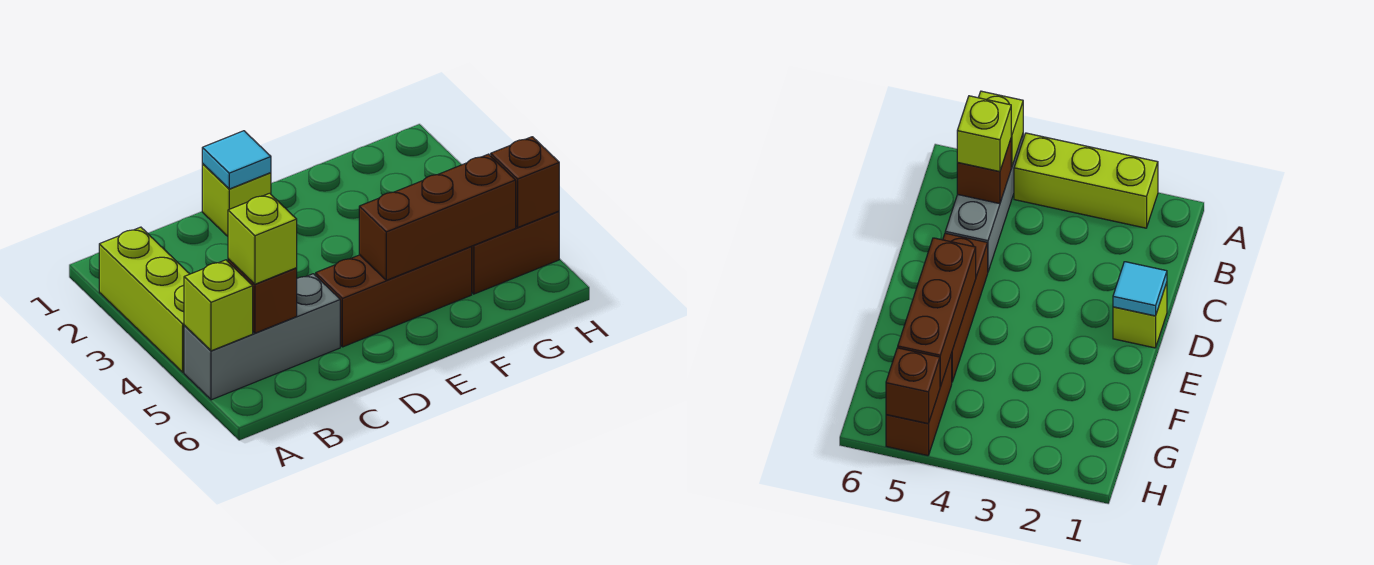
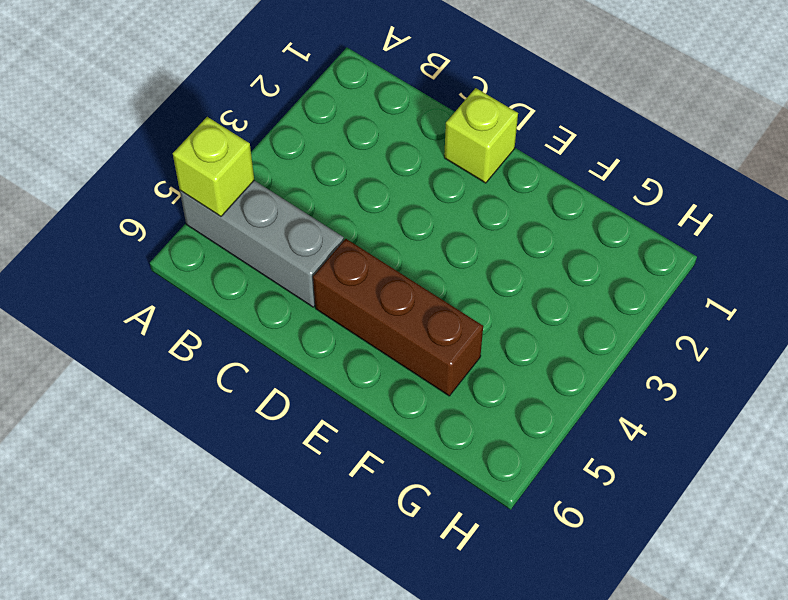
none -> lime brick A2:A4 level 1
none -> brown brick G5:H5 level 1

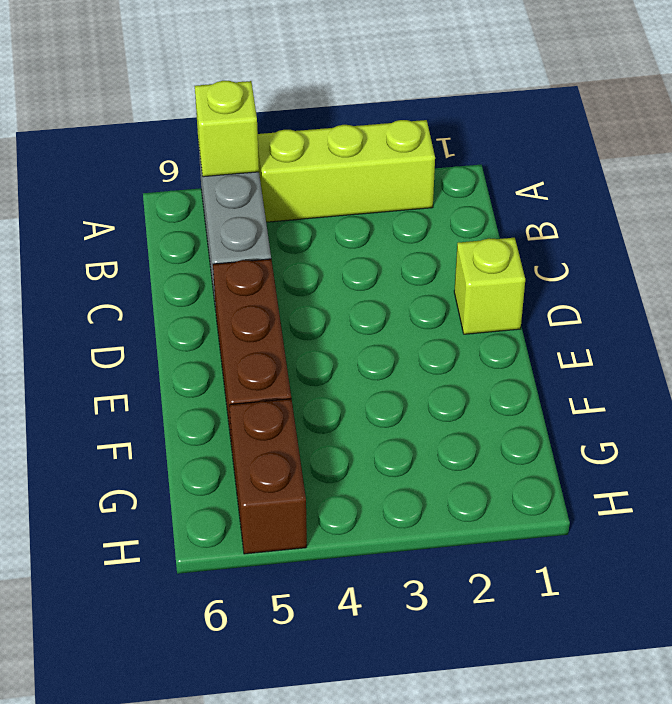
none -> brown brick B5 level 2
none -> cyan tile D1 level 2

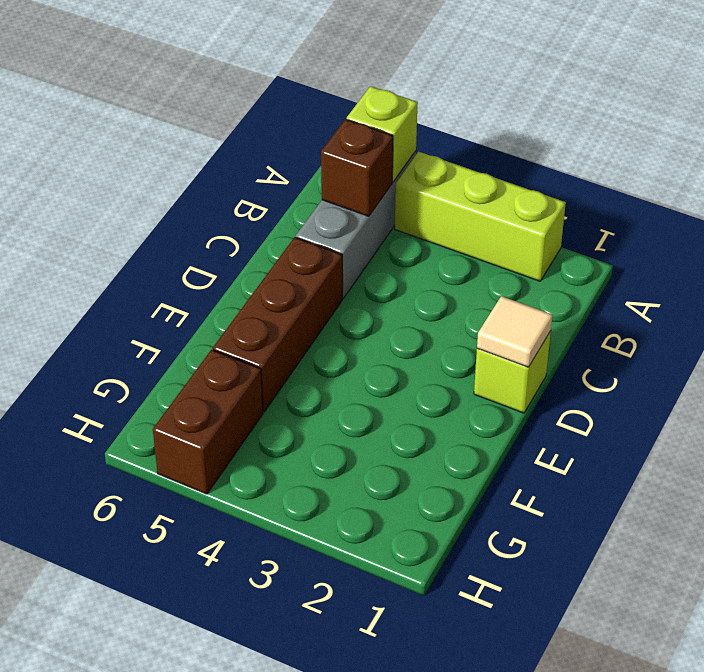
tan tile D1 level 2 -> cyan tile D1 level 2
none -> brown brick E5:G5 level 2
none -> brown brick H5 level 2

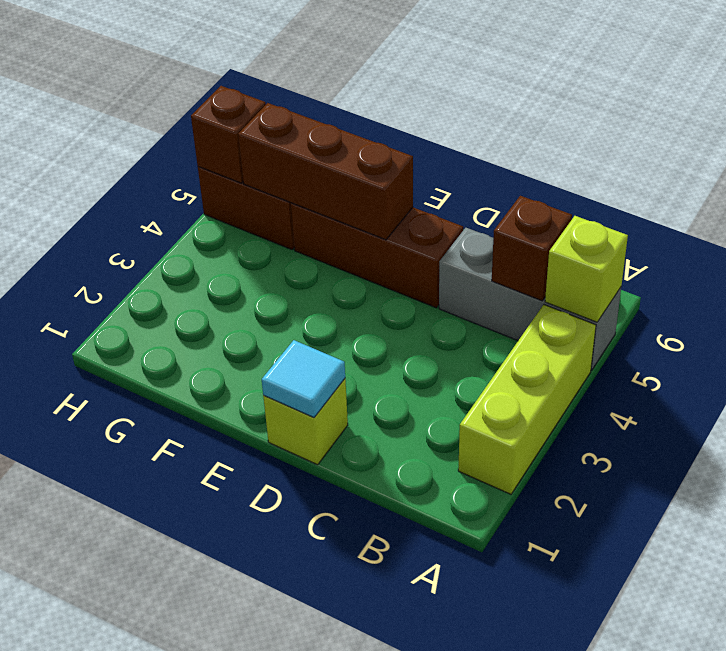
none -> lime brick B5 level 3

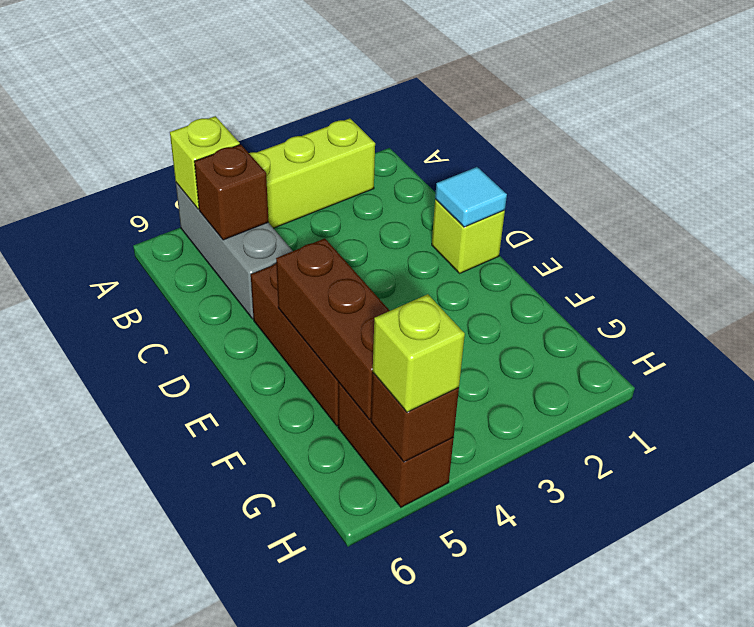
lime brick H5 level 3 -> lime brick B5 level 3

